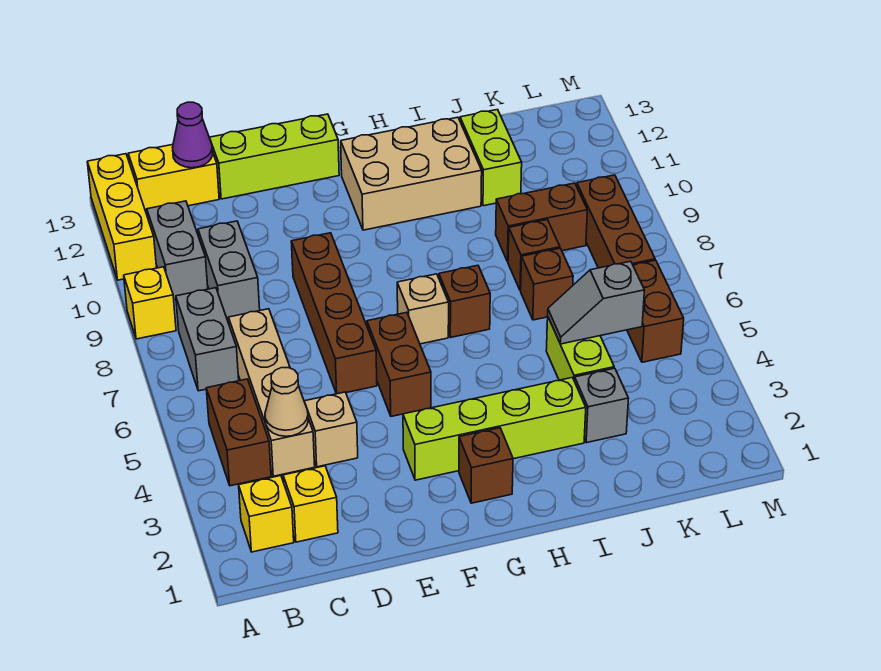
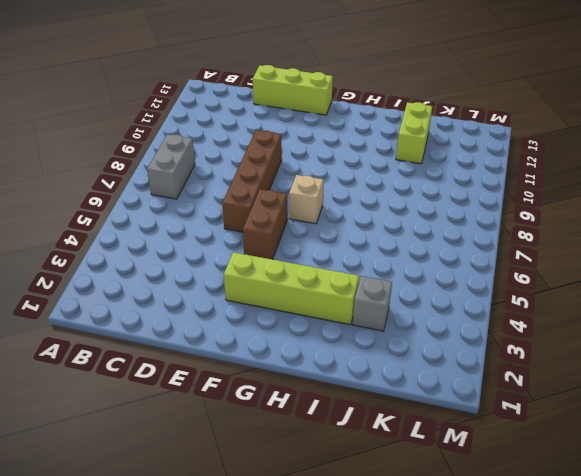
none -> yellow brick A9 level 1
none -> yellow brick A11:A13 level 1
none -> yellow brick B2 level 1
none -> brown brick B4:B5 level 1

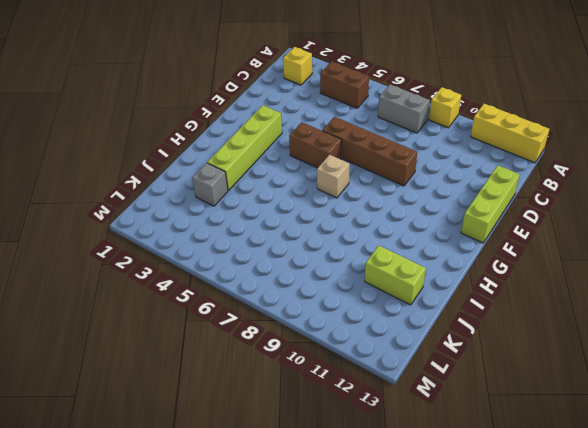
none -> grey brick B10:B11 level 1
none -> yellow brick B13:C13 level 1
none -> yellow brick C2 level 1
none -> tan brick C4:C7 level 1

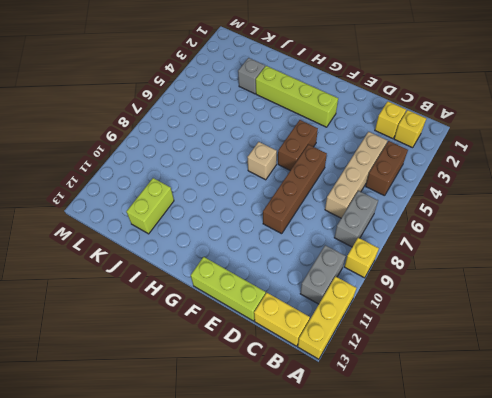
none -> grey brick C9:C10 level 1
none -> tan brick D4 level 1
none -> brown brick G2 level 1
none -> tan brick G11:I12 level 1

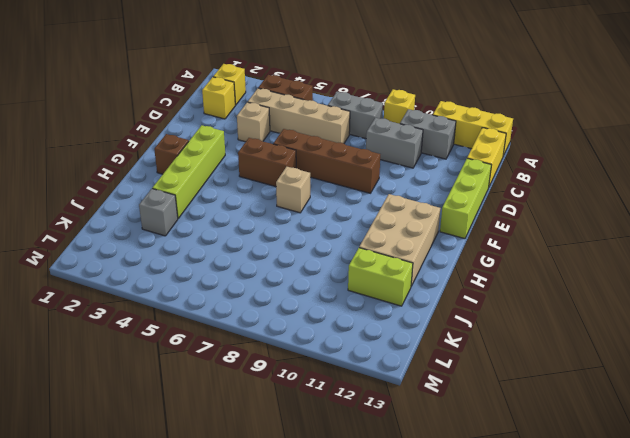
none -> brown brick H7 level 1
none -> lime brick J4:J5 level 1
none -> brown brick J7 level 1
none -> brown brick J8 level 1

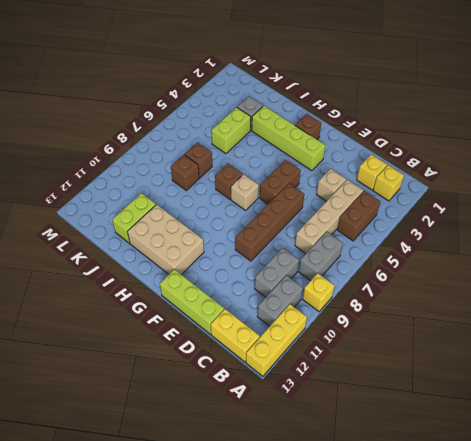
none -> brown brick J9:K9 level 1
none -> brown brick L5:L6 level 1
none -> brown brick L7:L9 level 1
none -> tan cone C4 level 2

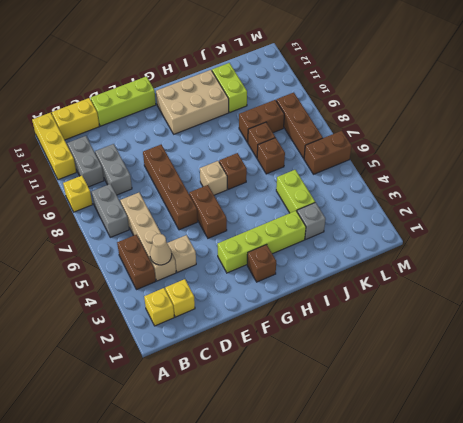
brown brick L6:M6 level 1 -> brown brick L5:L6 level 1
none -> purple cone C13 level 2
none -> grey slope J5:K5 level 2 top K

